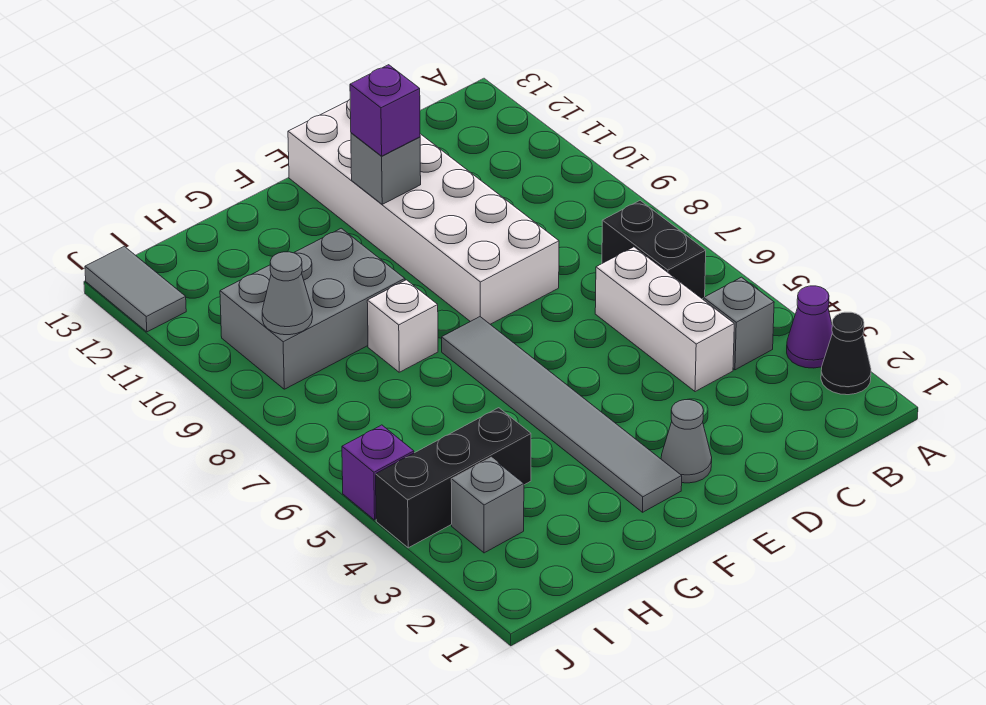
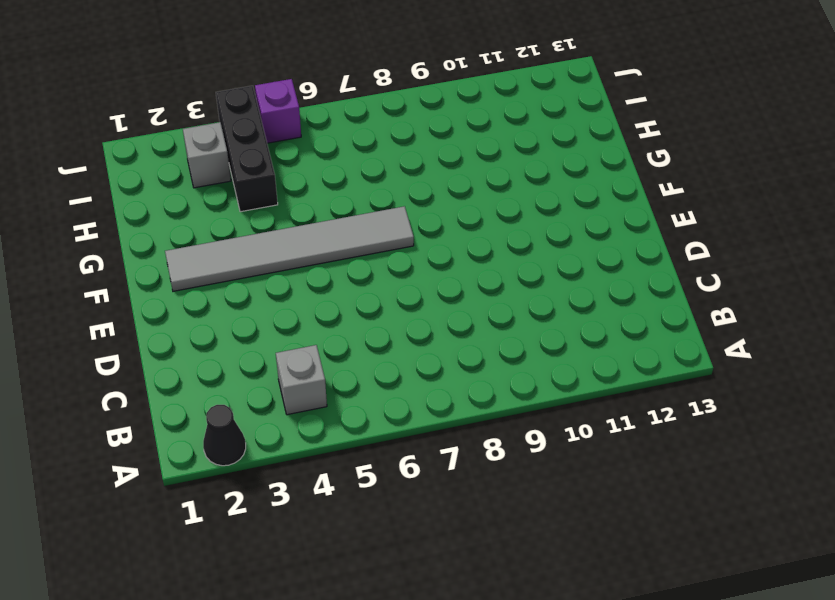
none -> purple cone A3 level 1
none -> black brick B6:B7 level 1
none -> white brick C4:C6 level 1

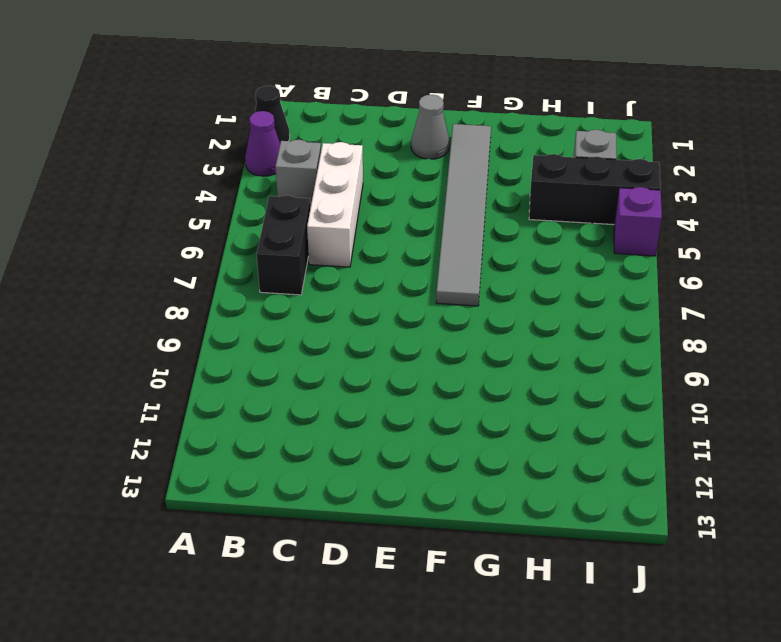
none -> white brick D8:E13 level 1
none -> white brick G8 level 1
none -> grey brick G9:I10 level 1

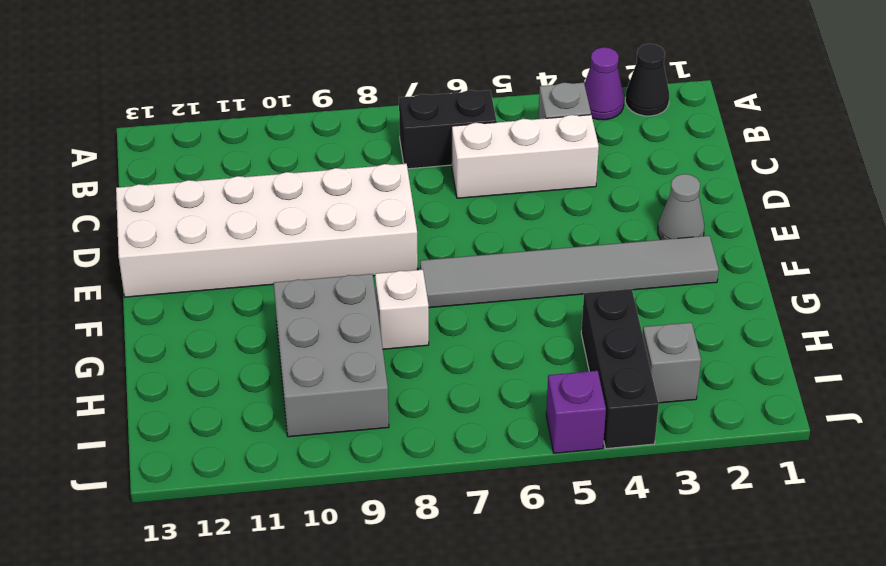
none -> grey tile J12:J13 level 1
none -> grey brick E11 level 2
none -> grey cone I9 level 2

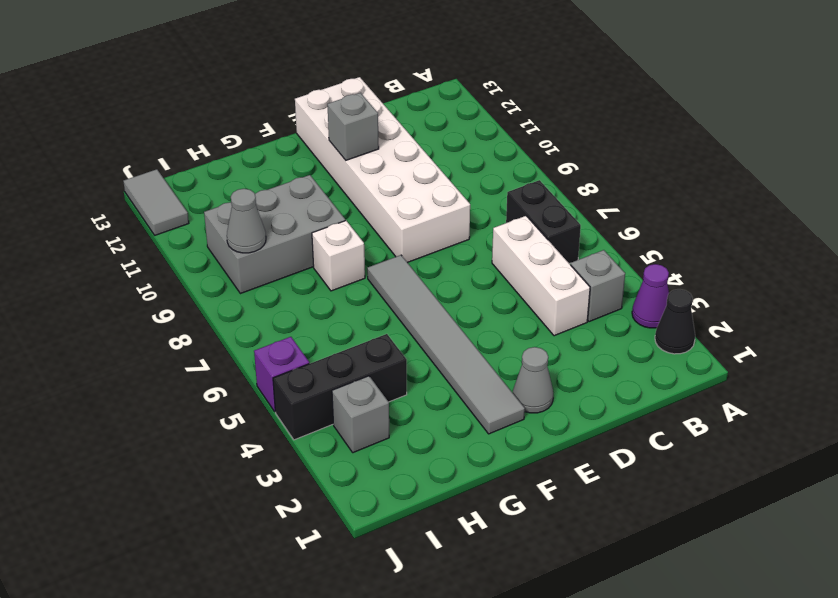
none -> purple brick E11 level 3

